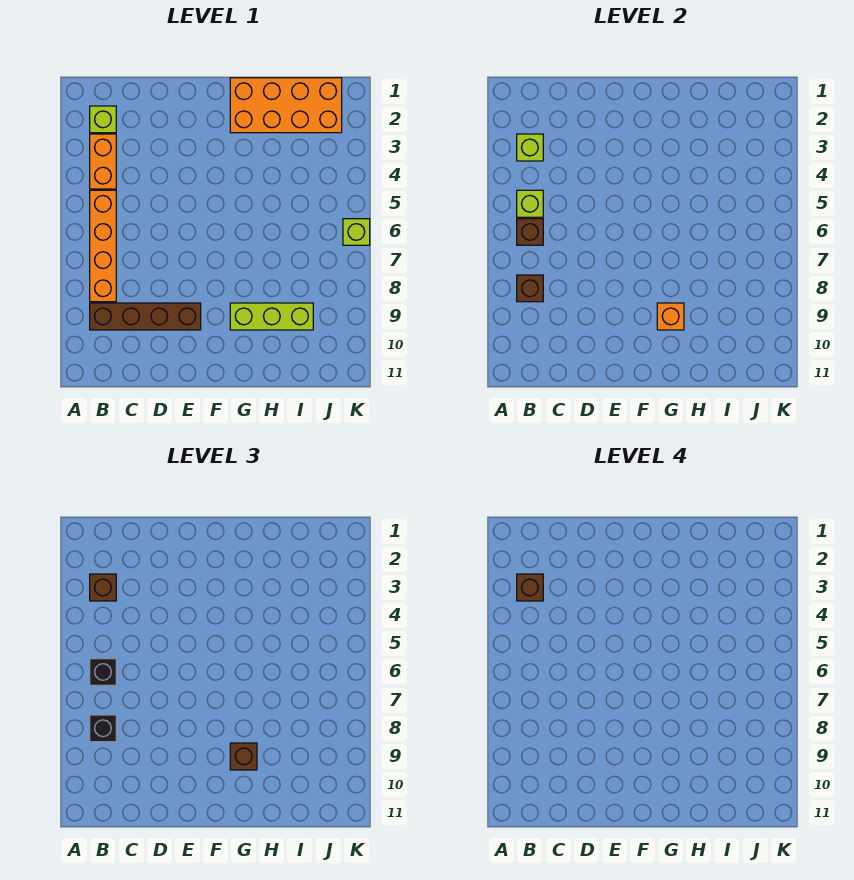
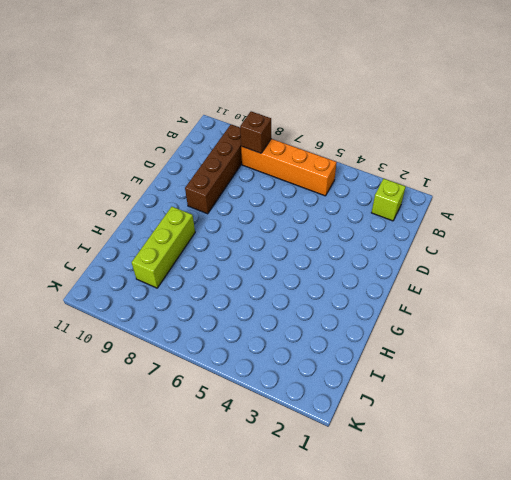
none -> orange brick B3:B4 level 1
none -> orange brick G1:J2 level 1
none -> lime brick K6 level 1

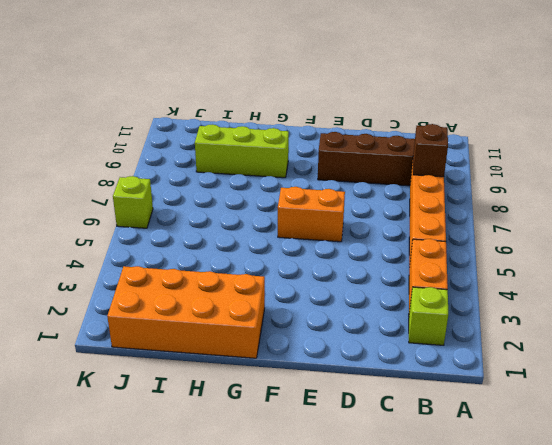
orange brick E6:F6 level 1 -> none
none -> lime brick B3 level 2
none -> lime brick B5 level 2
none -> brown brick B6 level 2

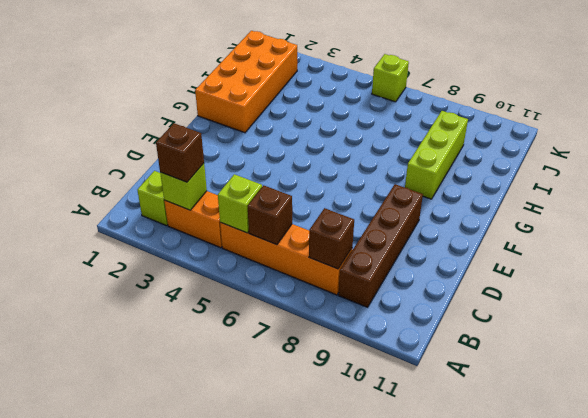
none -> orange brick G9 level 2
none -> black brick B6 level 3
none -> black brick B8 level 3

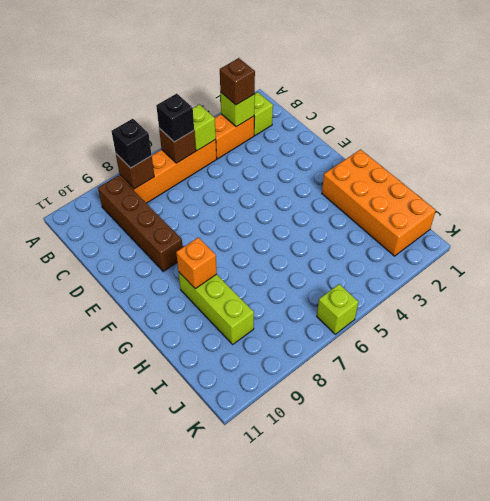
none -> brown brick G9 level 3
none -> brown brick B3 level 4

